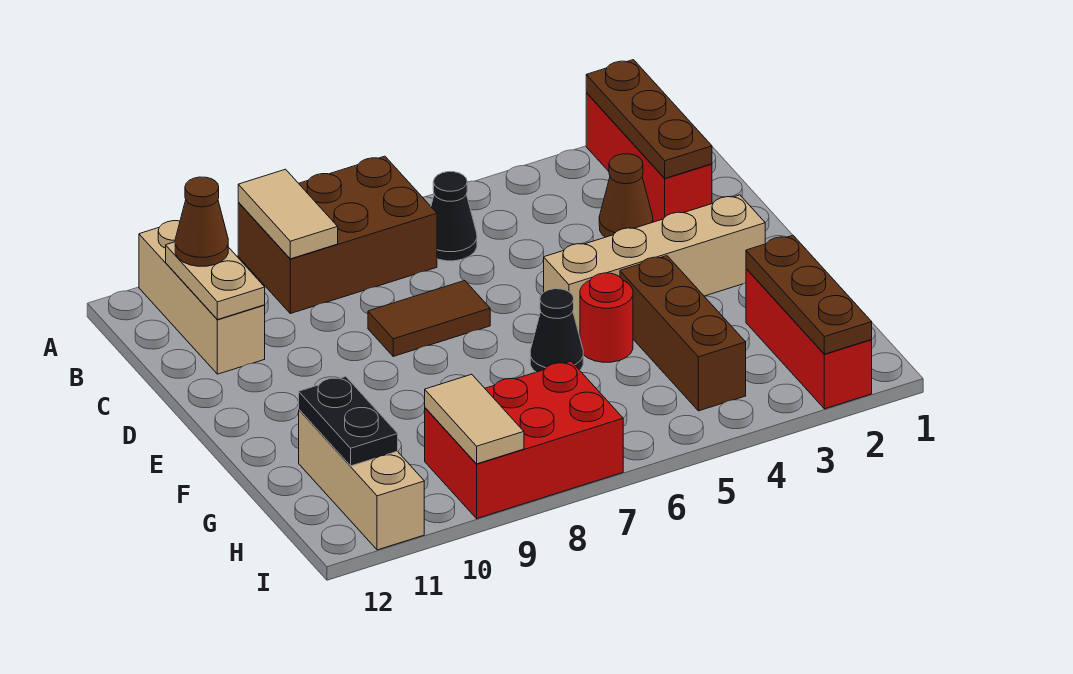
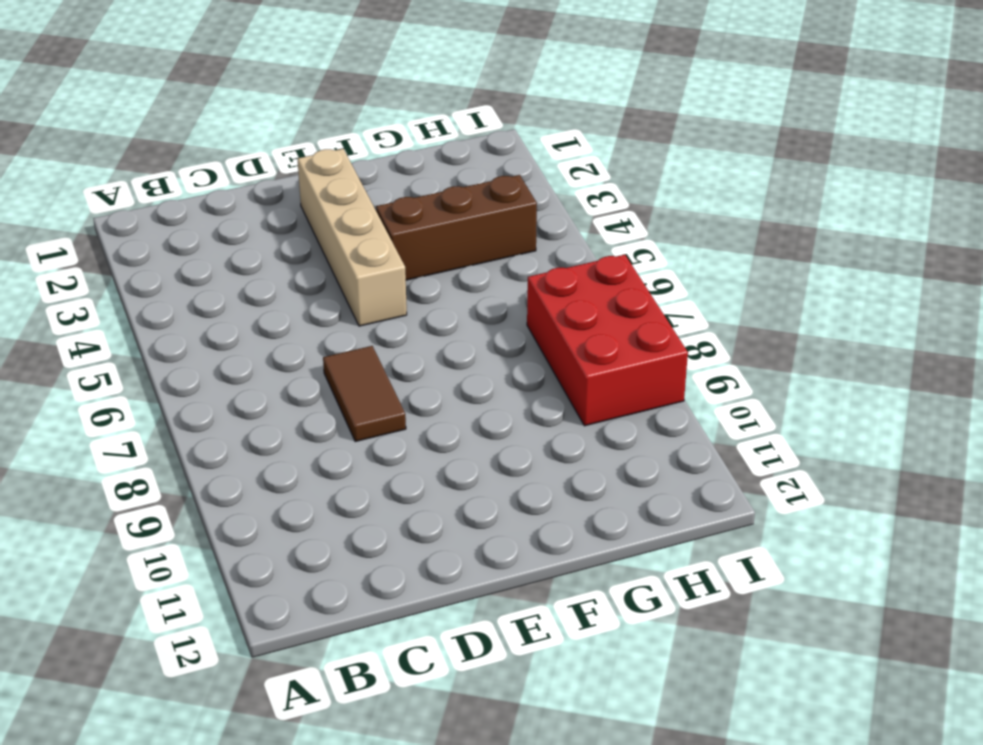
none -> red brick A2:C2 level 1
none -> brown brick A7:B9 level 1
none -> tan brick A11:C11 level 1

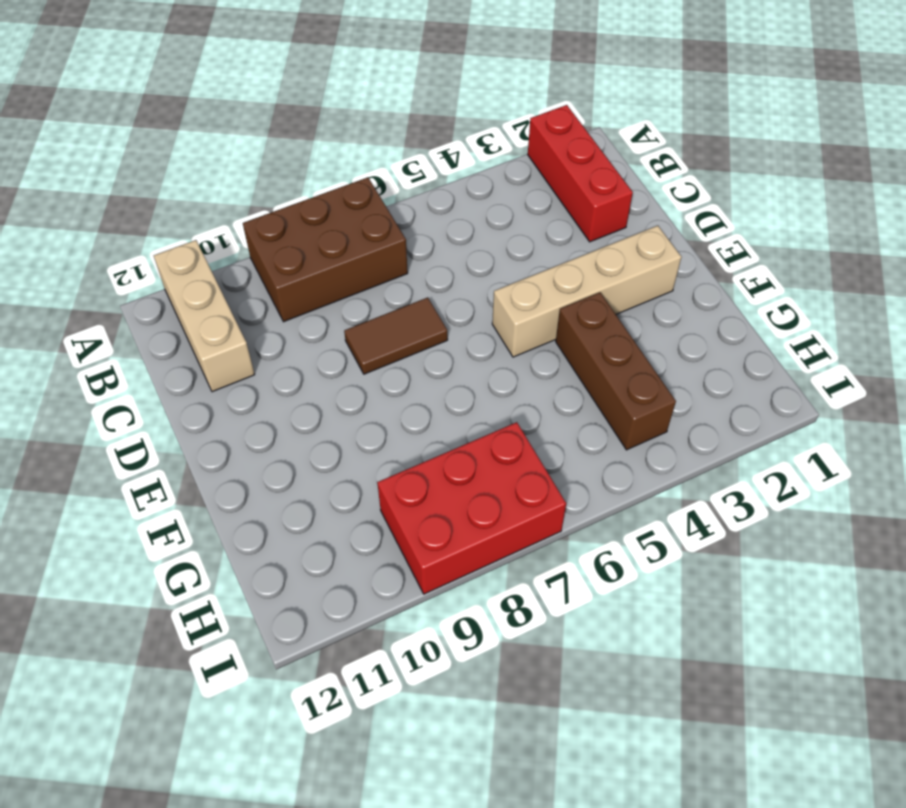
none -> black cone B6 level 1
none -> brown cone C3 level 1
none -> red round brick F5 level 1

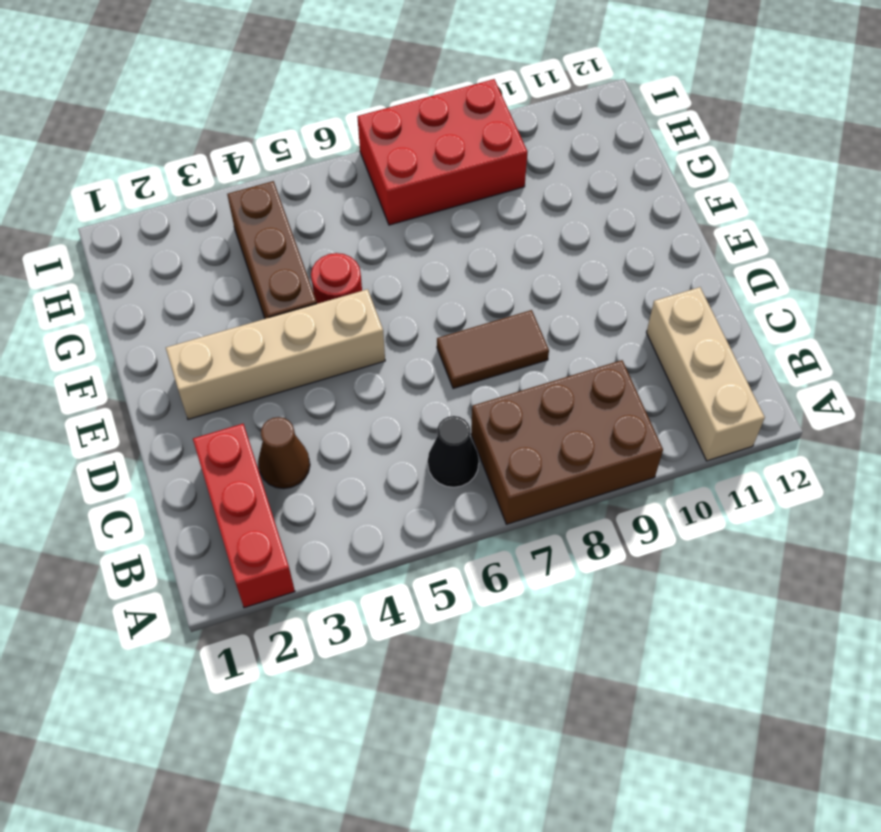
none -> black cone F6 level 1
none -> red brick G2:I2 level 1
none -> tan brick G11:I11 level 1

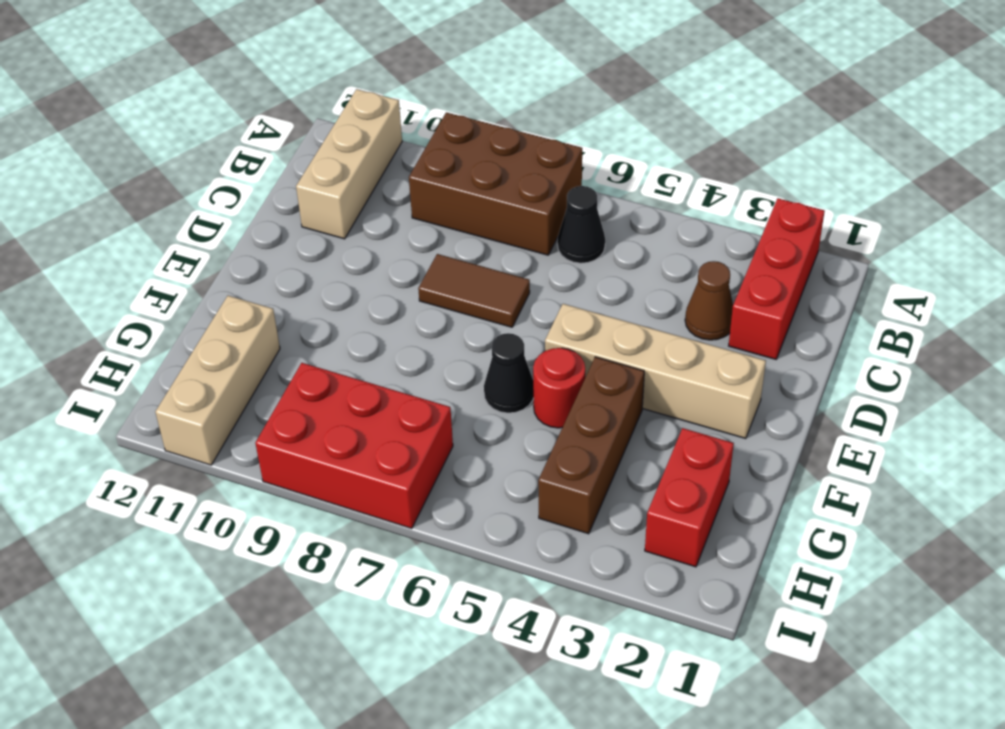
red brick G2:H2 level 1 -> red brick G2:I2 level 1
none -> brown plate A2:C2 level 2
none -> tan tile A9:B9 level 2
none -> tan plate B11:C11 level 2

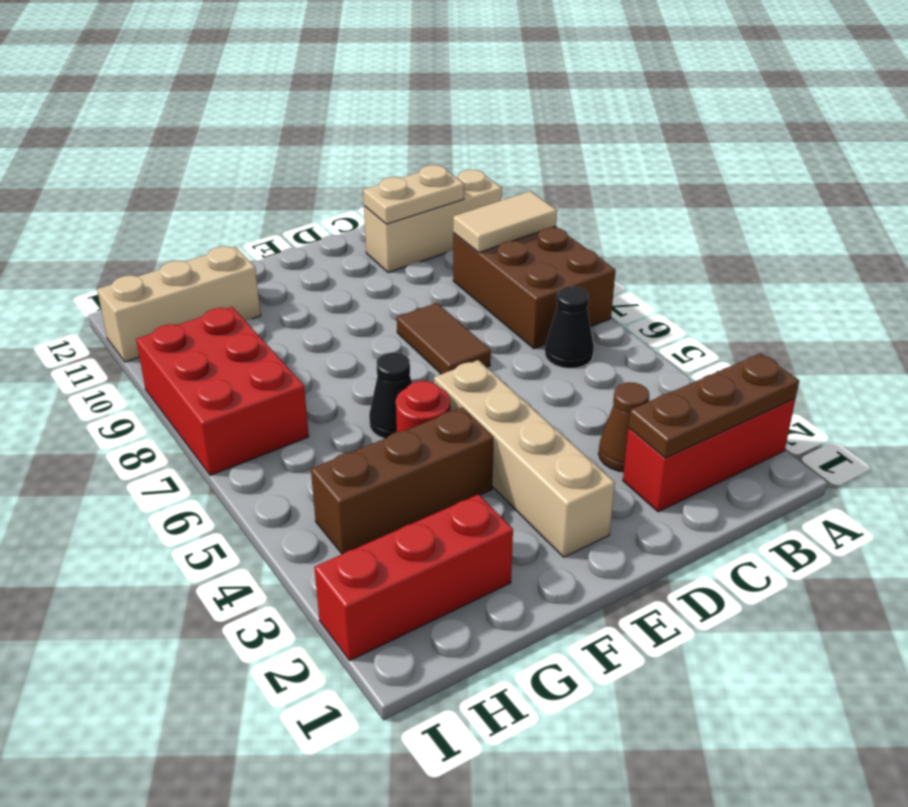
none -> brown plate G2:I2 level 2
none -> black plate G11:H11 level 2
none -> tan tile H9:I9 level 2

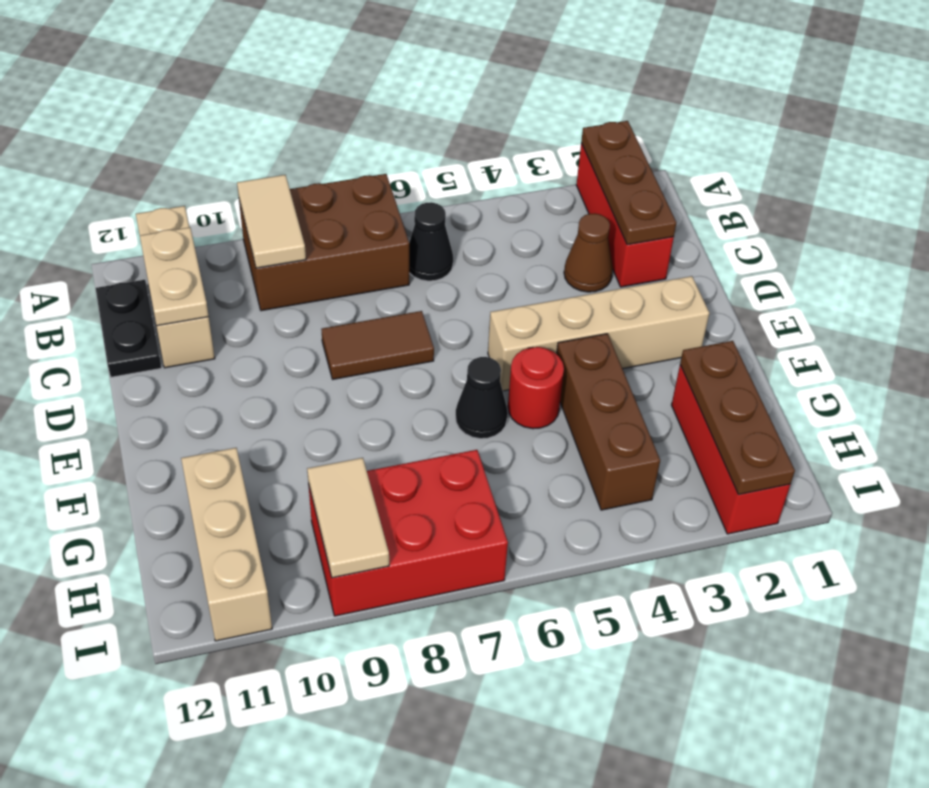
black plate B12:C12 level 1 -> black plate G11:H11 level 2
none -> brown cone B11 level 3

